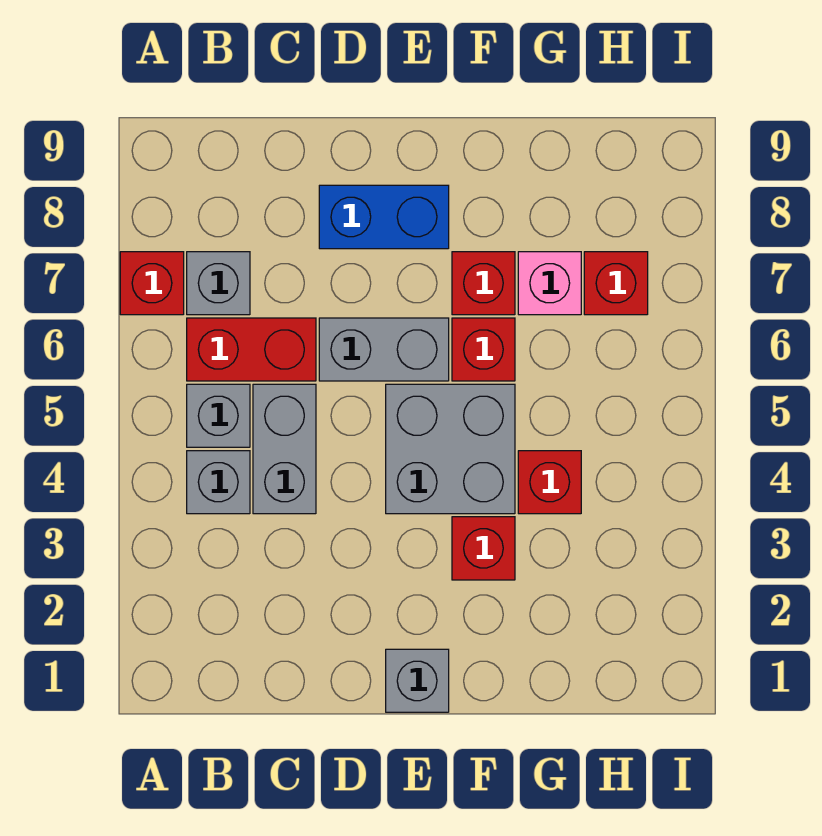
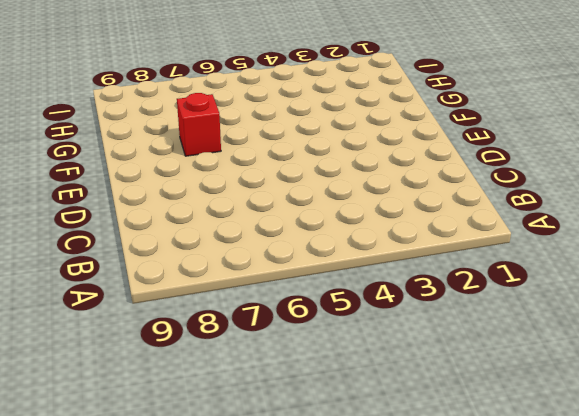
none -> red brick A7 level 1
none -> grey brick B4 level 1
none -> grey brick B5 level 1

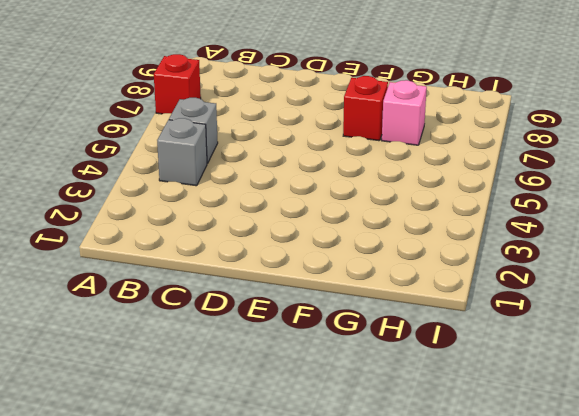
none -> red brick B6:C6 level 1
none -> grey brick B7 level 1
none -> grey brick C4:C5 level 1

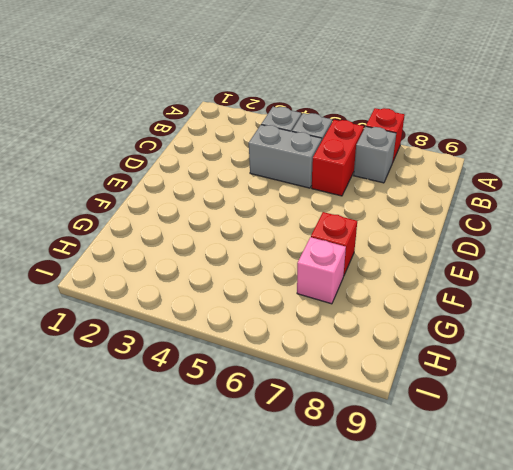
none -> grey brick D6:E6 level 1
none -> blue brick D8:E8 level 1
none -> grey brick E1 level 1

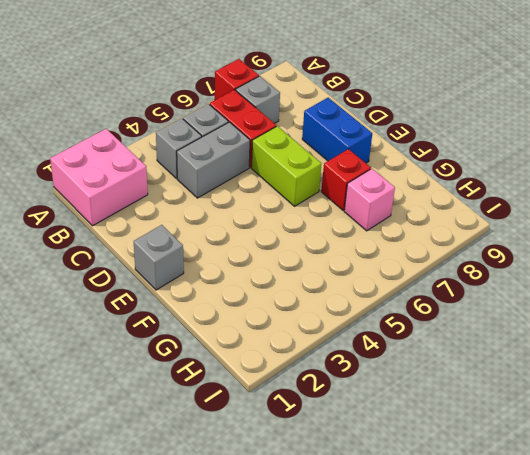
pink brick A1:B2 level 1 -> none
lime brick D6:E6 level 1 -> grey brick D6:E6 level 1
none -> grey brick E4:F5 level 1
none -> red brick F3 level 1
none -> red brick F6 level 1

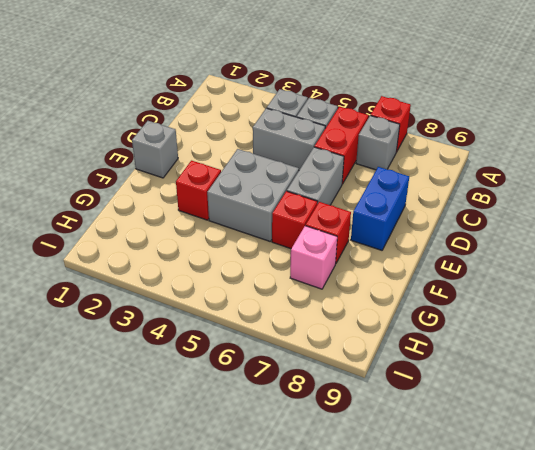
none -> red brick G4 level 1
none -> red brick H7 level 1

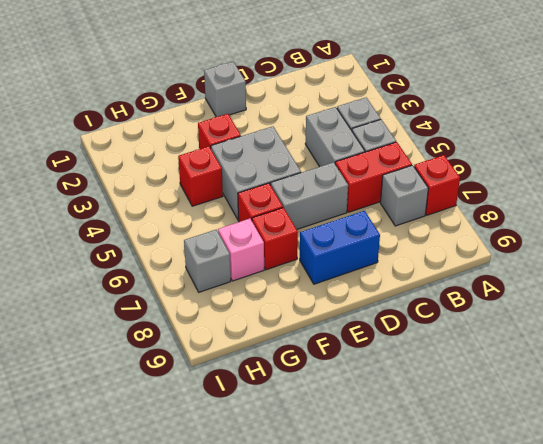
grey brick H7 level 1 -> red brick H7 level 1

